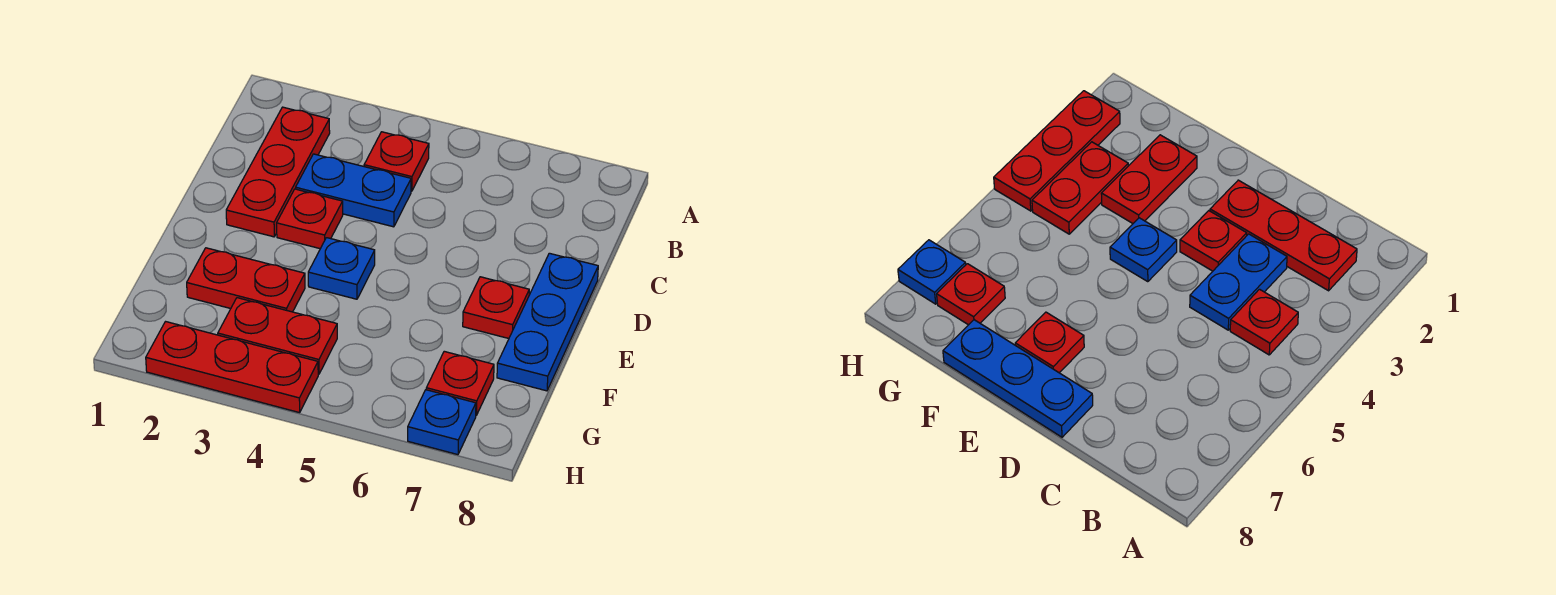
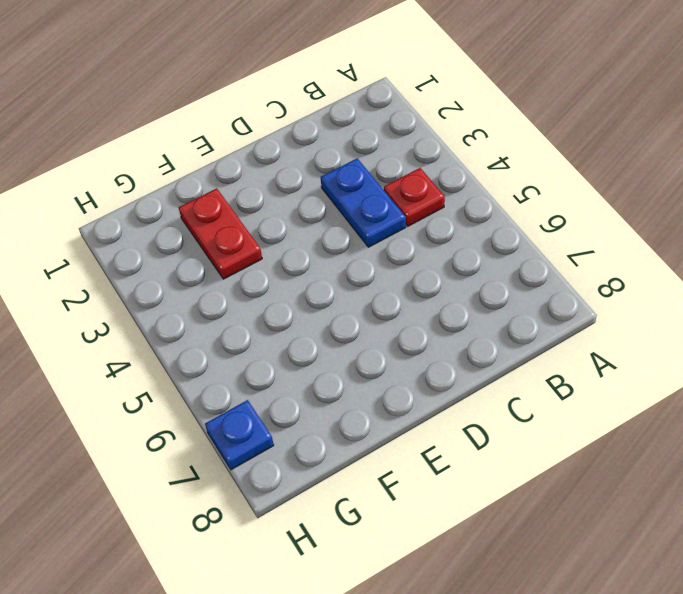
none -> red plate B2:D2 level 1
none -> red plate D3 level 1
none -> blue plate D8:F8 level 1

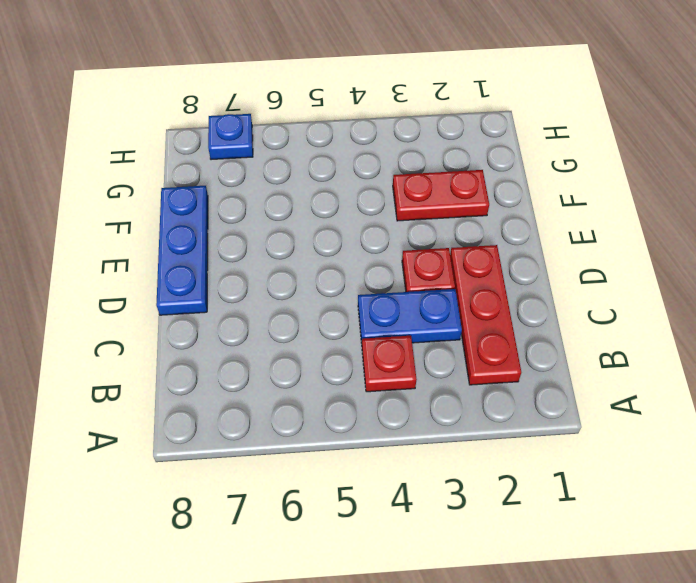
none -> blue plate E4 level 1
none -> red plate E7 level 1
none -> red plate G3:G4 level 1

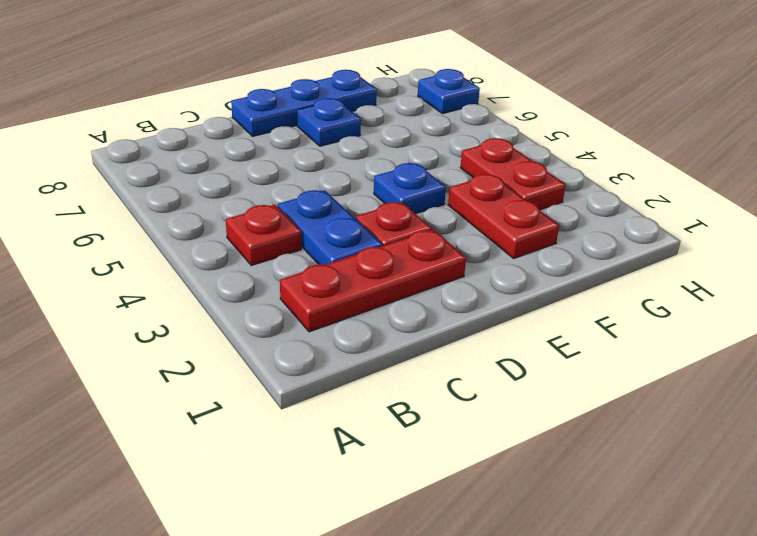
blue plate E7 level 1 -> red plate E7 level 1
none -> red plate G7 level 1
none -> red plate H2:H4 level 1

